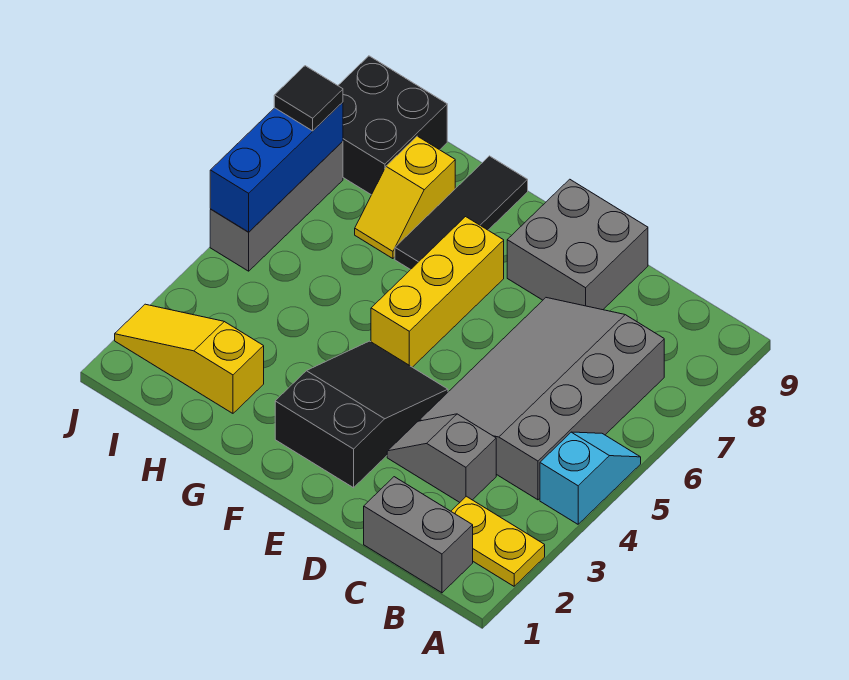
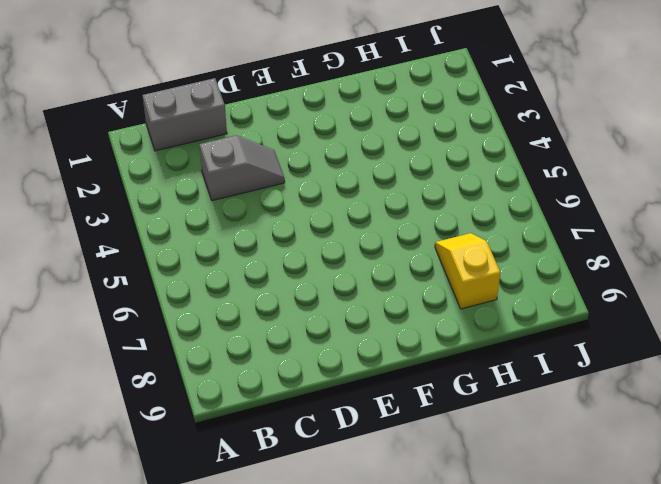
none -> yellow plate A2:B2 level 1
none -> cyan slope A4:A5 level 1 top 4
none -> grey slope B4:D7 level 1 top B

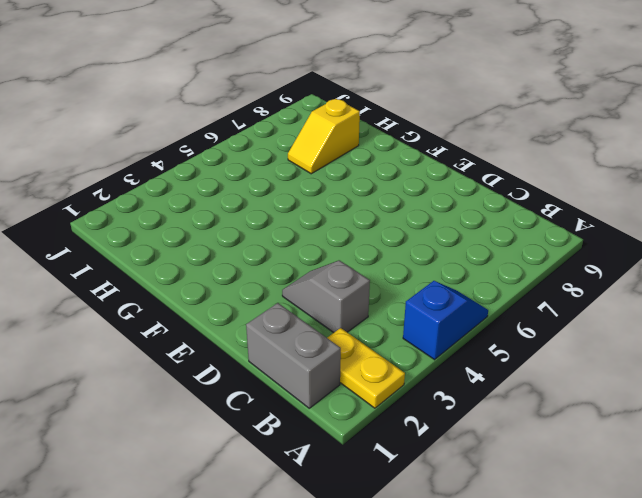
blue slope A4:A5 level 1 top 4 -> cyan slope A4:A5 level 1 top 4
none -> grey slope B4:D7 level 1 top B
none -> grey brick D8:E9 level 1
none -> black slope E2:F4 level 1 top 2

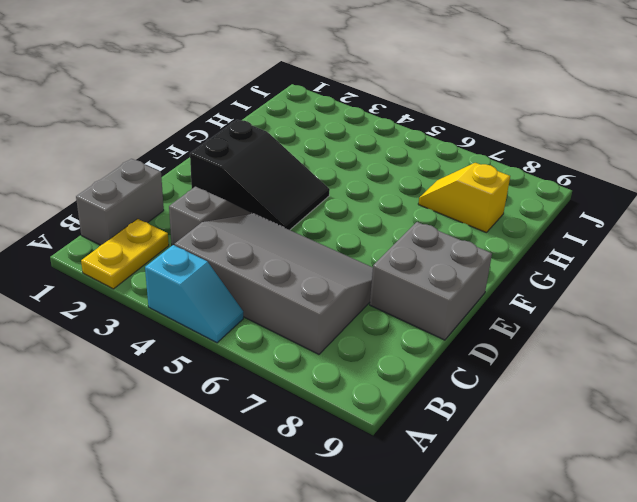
none -> yellow brick F5:F7 level 1
none -> black tile G7:G9 level 1
none -> yellow slope H2:J2 level 1 top H

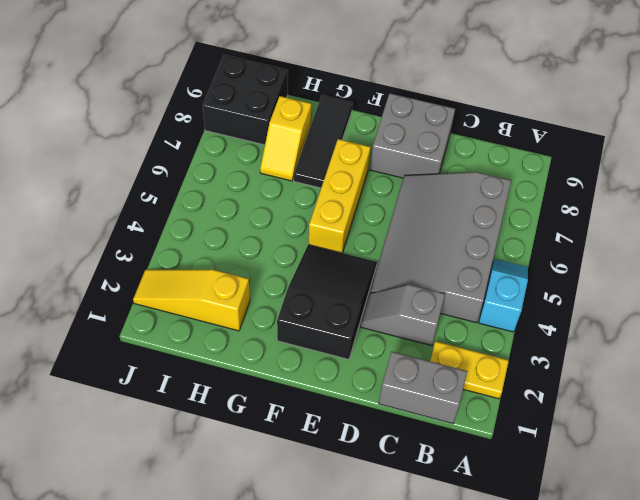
none -> grey brick J5:J7 level 1
none -> blue brick J5:J7 level 2
none -> black tile J7 level 3

